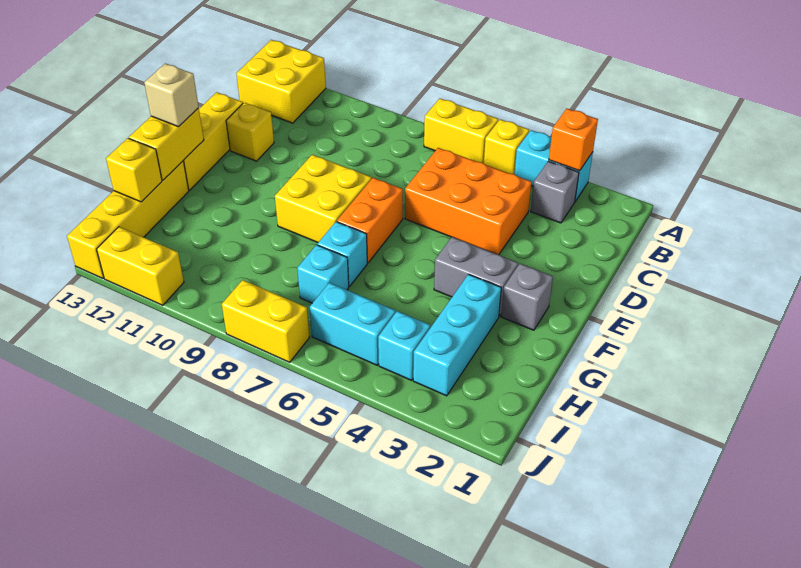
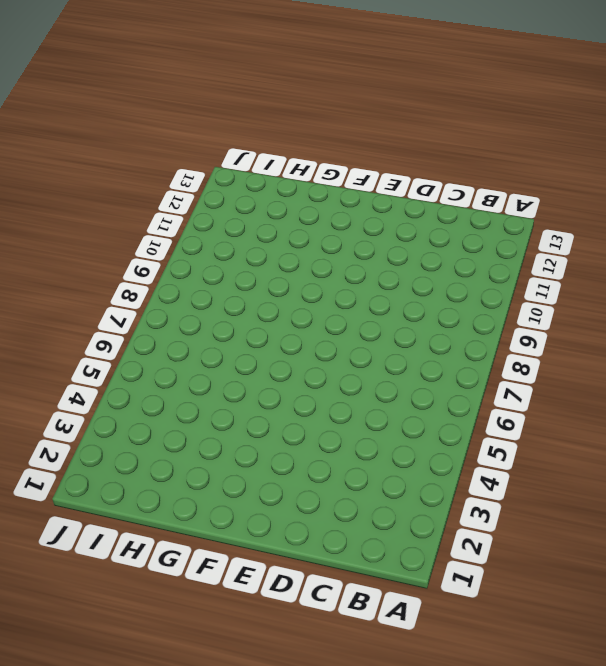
none -> cyan brick A3:A4 level 1
none -> yellow brick A5 level 1
none -> yellow brick A6:A7 level 1

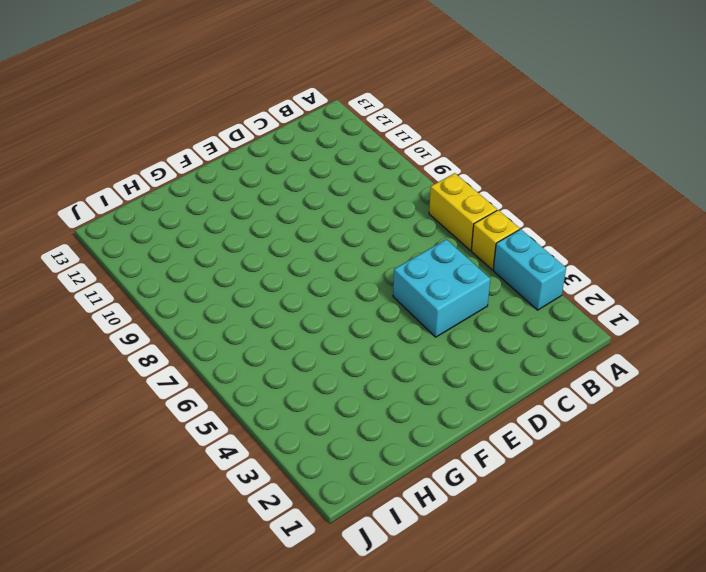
cyan brick C4:D5 level 1 -> orange brick C4:D6 level 1
none -> yellow brick A12:B13 level 1
none -> grey brick B3 level 1
none -> yellow brick D12 level 1

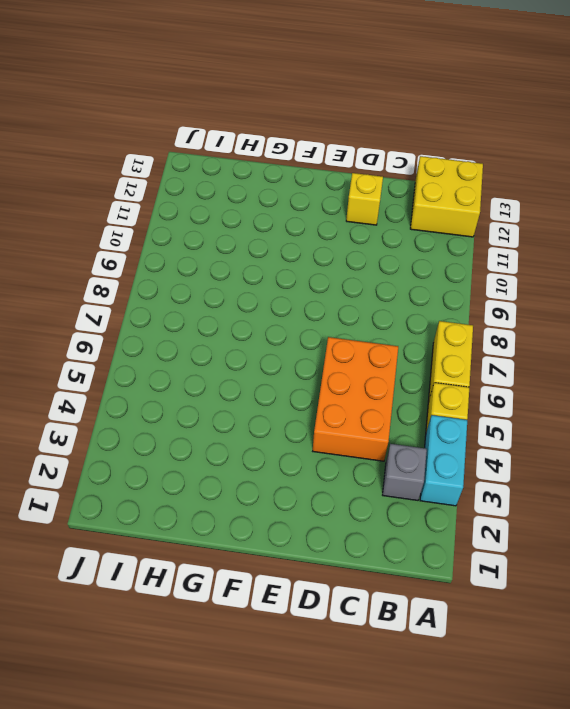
none -> yellow brick D13:F13 level 1
none -> orange brick E7:F7 level 1
none -> yellow brick E8:F9 level 1

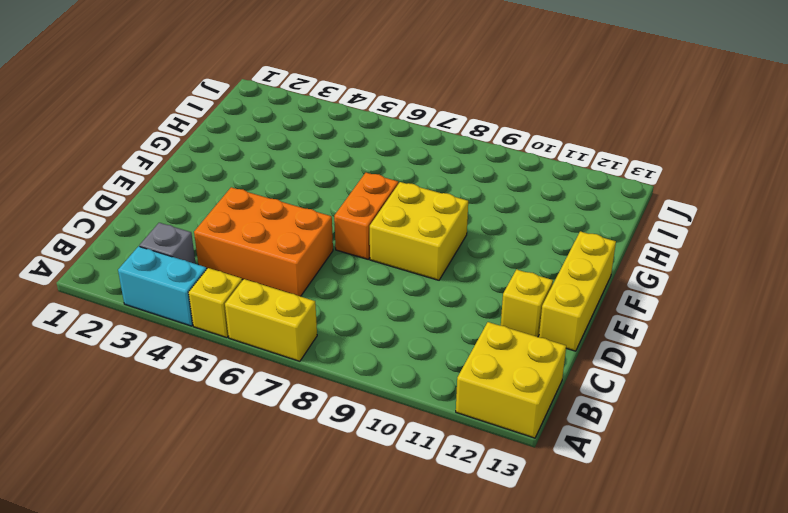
none -> grey brick F2 level 1
none -> grey brick F3:F4 level 1
none -> cyan brick G3:I3 level 1

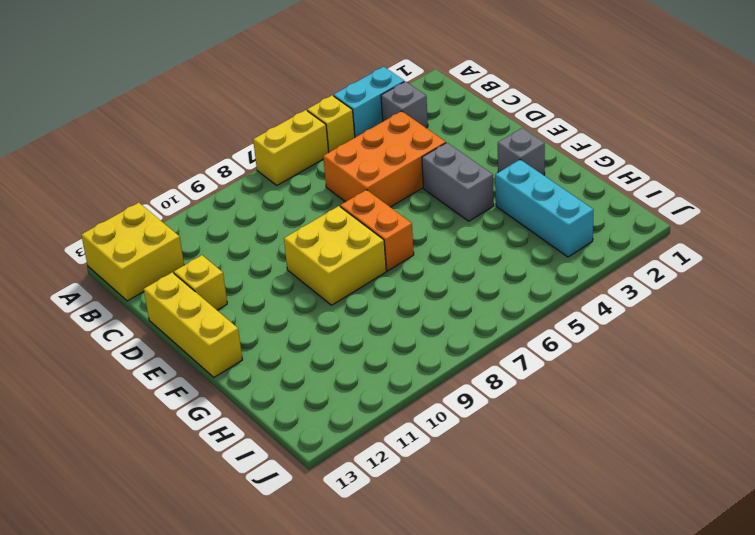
grey brick E4:F4 level 1 -> grey brick F3:F4 level 1
none -> cyan brick G7 level 1
none -> yellow brick G13:J13 level 1
none -> cyan brick H7 level 1

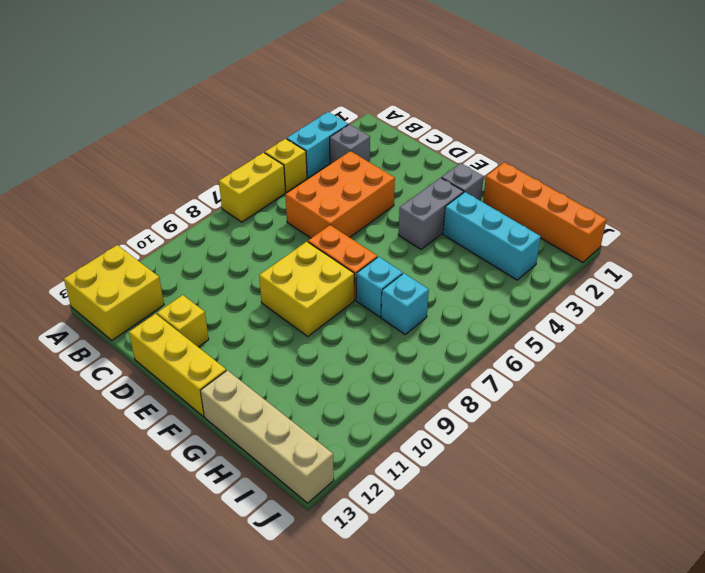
orange brick G1:J1 level 1 -> none
tan brick G13:J13 level 1 -> yellow brick G13:J13 level 1
none -> cyan brick I4 level 1
none -> cyan brick I5:I6 level 1
none -> yellow brick J7:J8 level 1

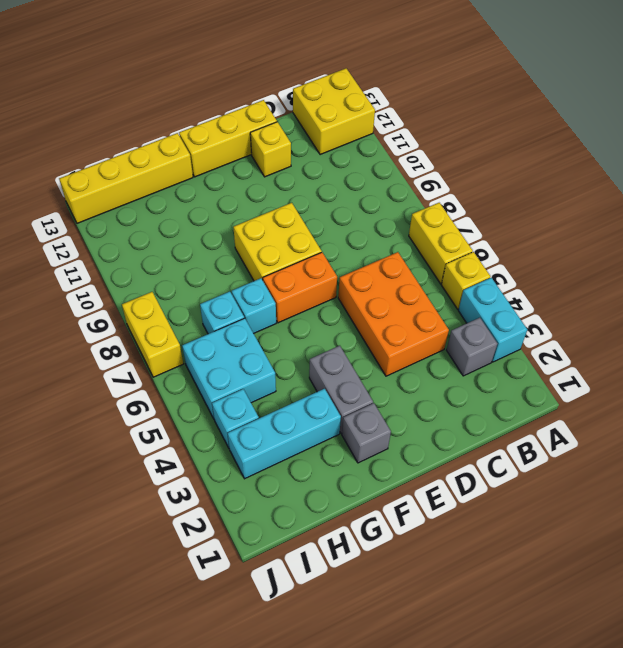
cyan brick H5:I6 level 1 -> cyan brick I5:I6 level 1
none -> yellow brick J11:J12 level 1
none -> orange brick A3 level 2
none -> yellow brick F13:G13 level 2

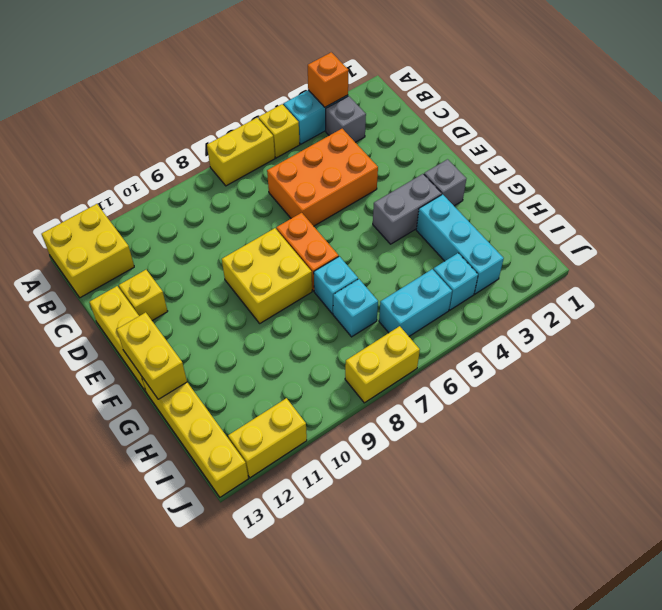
none -> yellow brick H13 level 2
none -> tan brick F13 level 3

